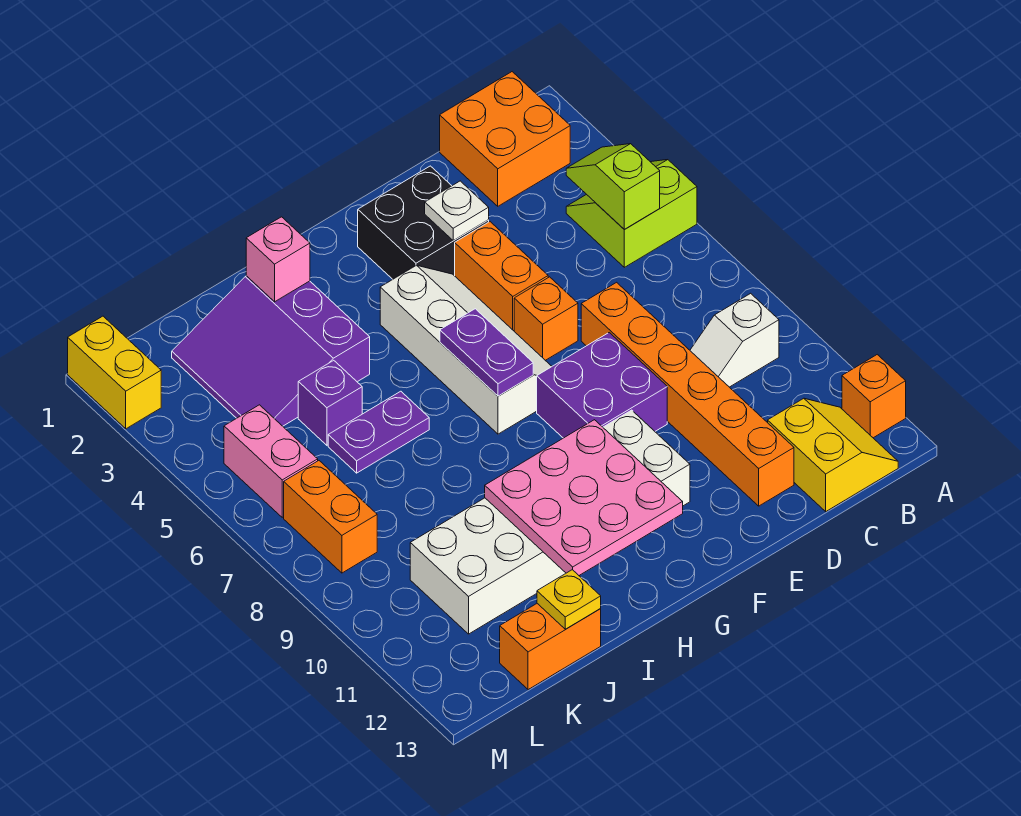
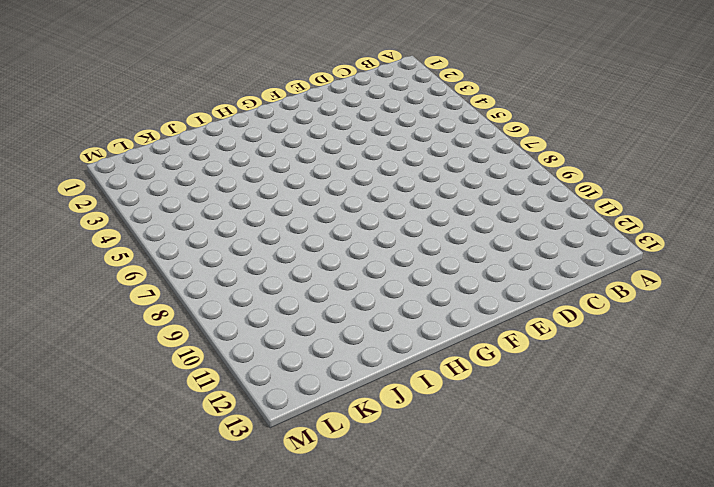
none -> lime slope A4:B5 level 1 top 5
none -> orange brick A12 level 1
none -> orange brick B1:C2 level 1

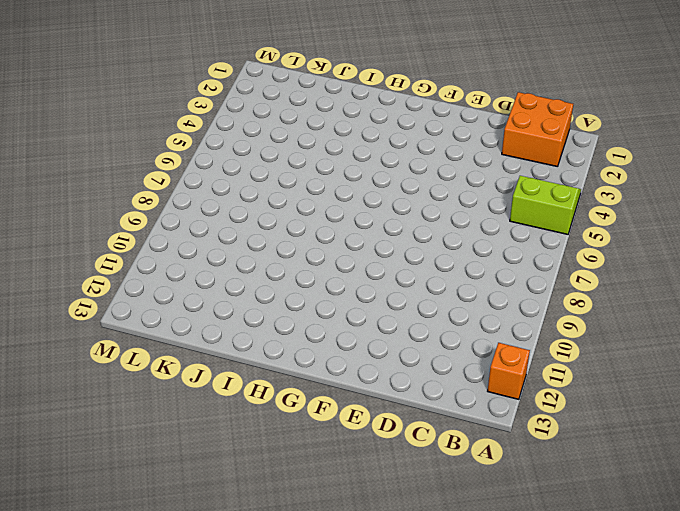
none -> white slope B9:C9 level 1 top B
none -> yellow slope B12:C13 level 1 top C
none -> orange brick D7:D12 level 1

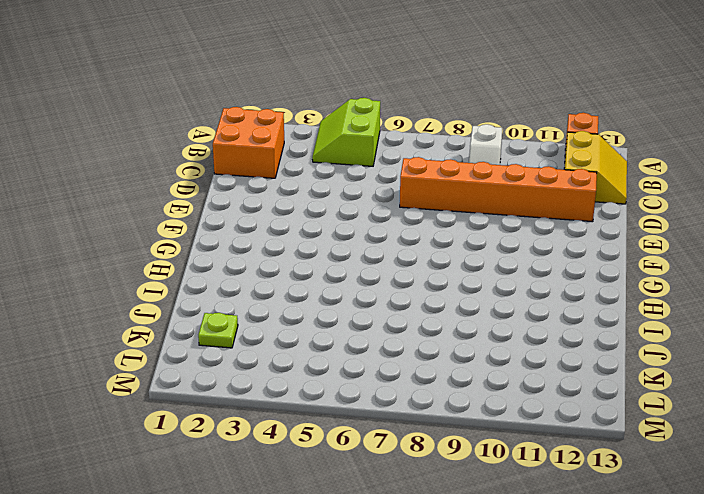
yellow slope B12:C13 level 1 top 12 -> yellow slope B12:C13 level 1 top C
lime plate K2 level 1 -> purple slope I2:K4 level 1 top I
none -> black brick E2:F3 level 1
none -> orange brick E4:E5 level 1
none -> orange brick E6 level 1

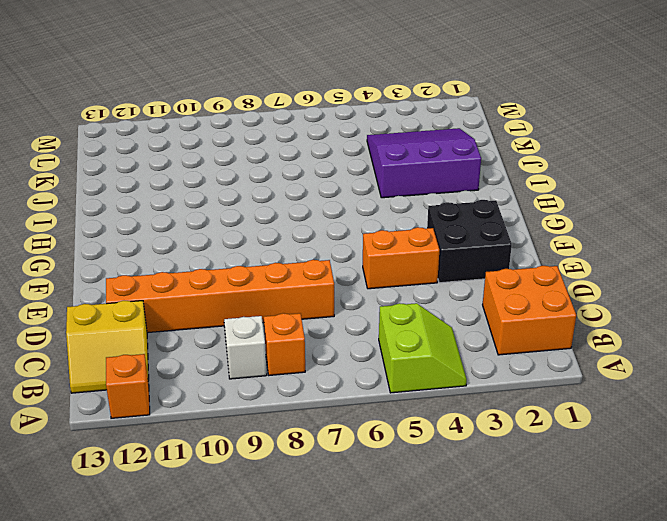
orange brick B8 level 1 -> orange brick E6 level 1
none -> purple brick E8:F9 level 1
none -> white slope F4:G7 level 1 top G
none -> white brick F10:K11 level 1

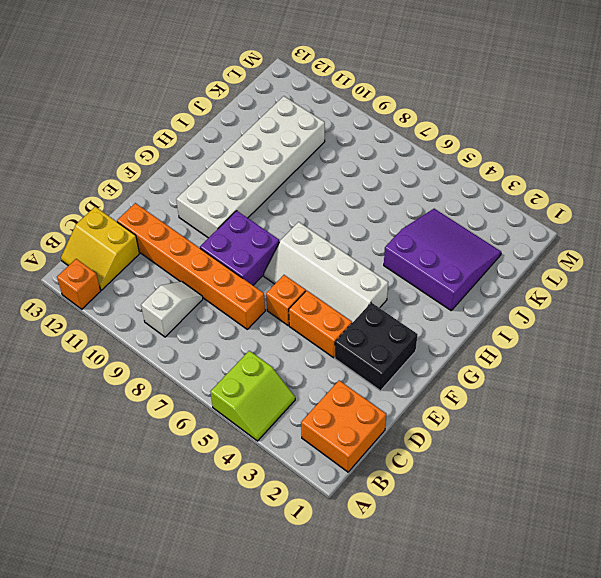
none -> purple plate I6:J6 level 1
none -> purple brick J5 level 1
none -> orange brick J13:K13 level 1

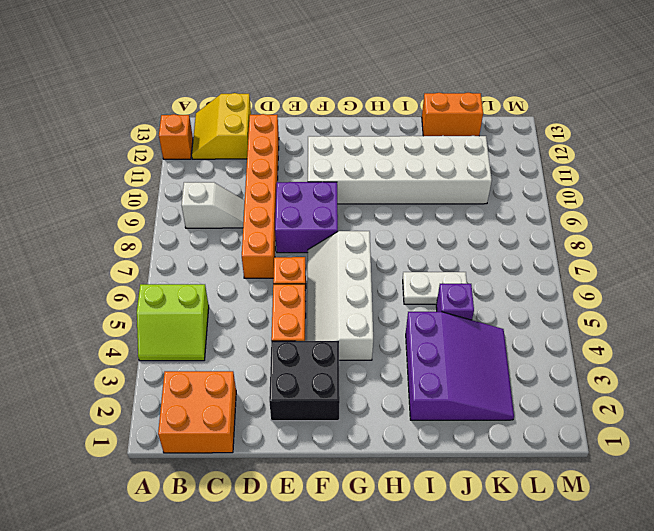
white plate I6:J6 level 1 -> purple plate I6:J6 level 1
none -> pink brick L5:L6 level 1
none -> orange brick L7:L8 level 1
none -> yellow brick M1:M2 level 1

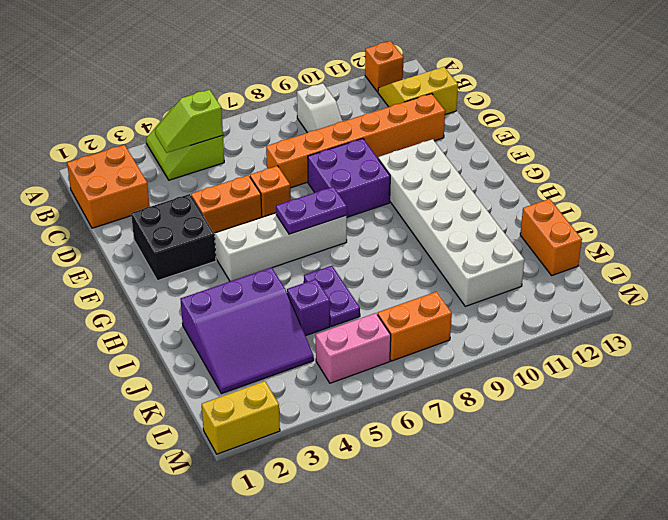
none -> white plate E3 level 2
none -> pink plate G10:I12 level 2
none -> pink brick I2 level 2

